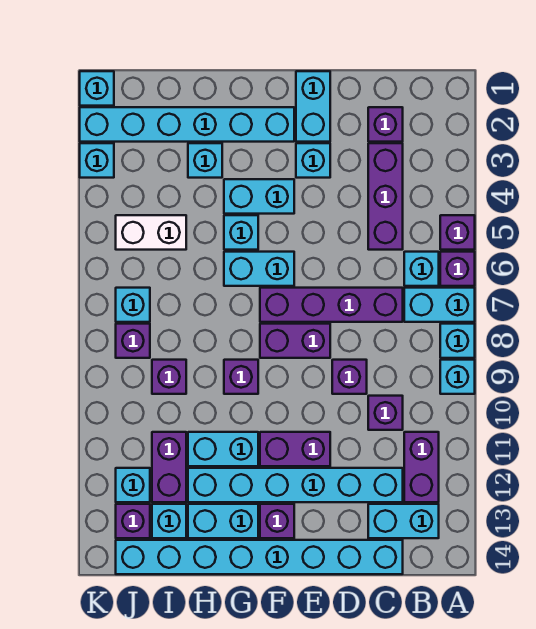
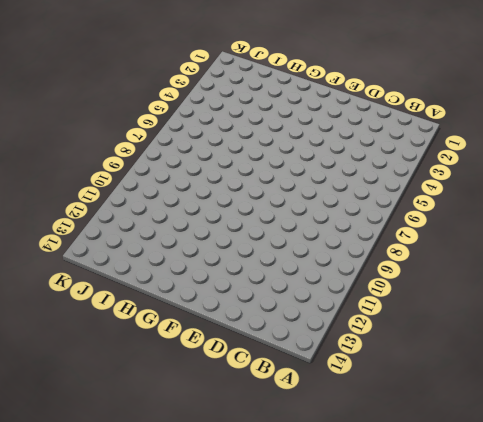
none -> purple brick A5 level 1
none -> purple brick A6 level 1
none -> cyan brick A7:B7 level 1
none -> cyan brick A8 level 1

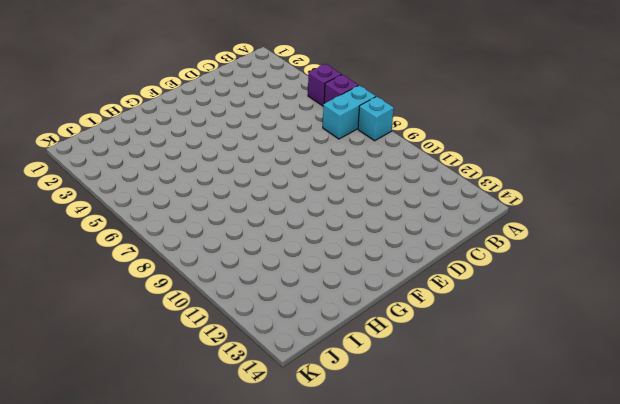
none -> cyan brick A9 level 1
none -> cyan brick B6 level 1
none -> purple brick B11:B12 level 1
none -> cyan brick B13:C13 level 1

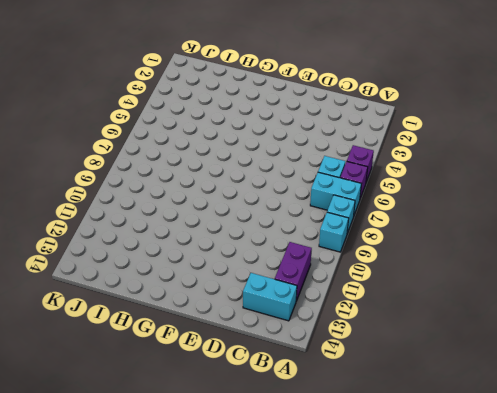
none -> purple brick C2 level 1
none -> purple brick C3:C5 level 1
none -> purple brick C7:F7 level 1
none -> purple brick C10 level 1

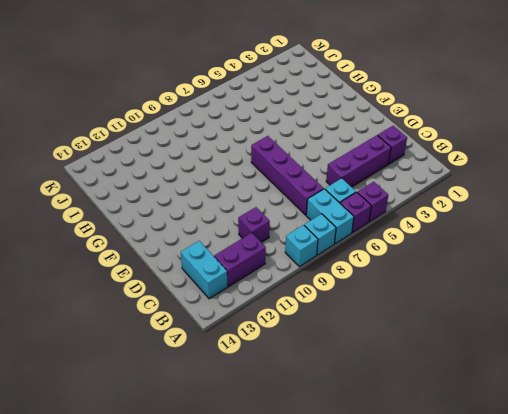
none -> cyan brick C12:H12 level 1
none -> cyan brick C14:J14 level 1
none -> purple brick D9 level 1
none -> cyan brick E1:E2 level 1

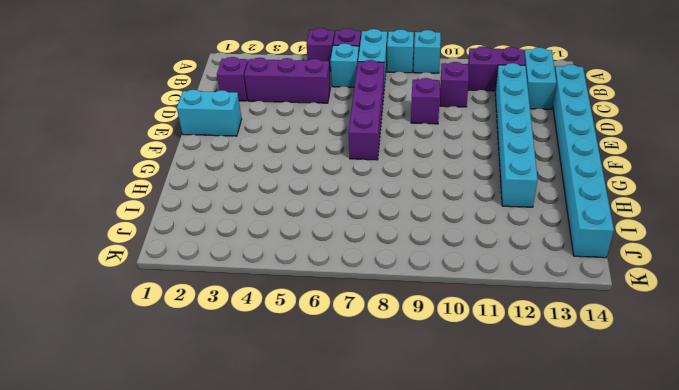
none -> cyan brick E3 level 1
none -> purple brick E8:F8 level 1
none -> purple brick E11:F11 level 1
none -> cyan brick F2:K2 level 1

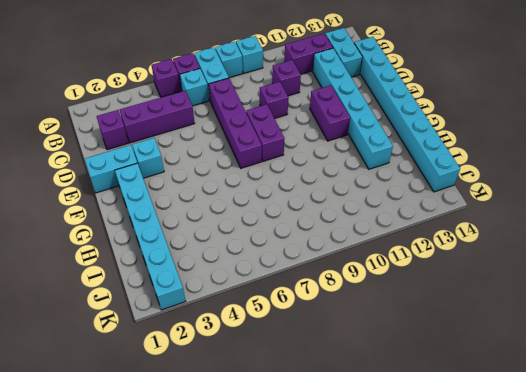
none -> cyan brick F4:G4 level 1
none -> cyan brick F6:G6 level 1
none -> purple brick F13 level 1
none -> cyan brick G5 level 1

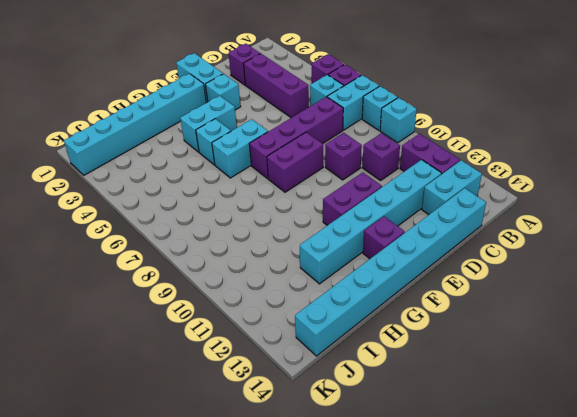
none -> purple brick G9 level 1
none -> cyan brick G11:H11 level 1
none -> cyan brick G13:H13 level 1
none -> cyan brick H3 level 1

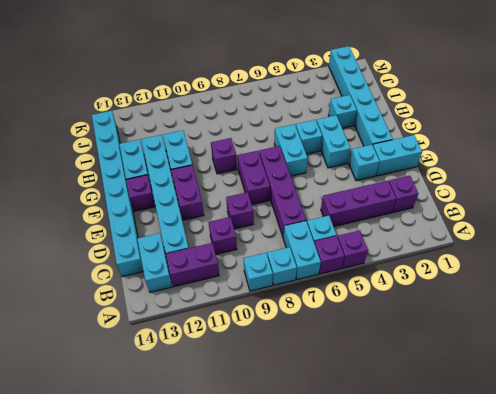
none -> white brick I5:J5 level 1
none -> purple brick I9 level 1
none -> purple brick I11:I12 level 1
none -> cyan brick I13 level 1

